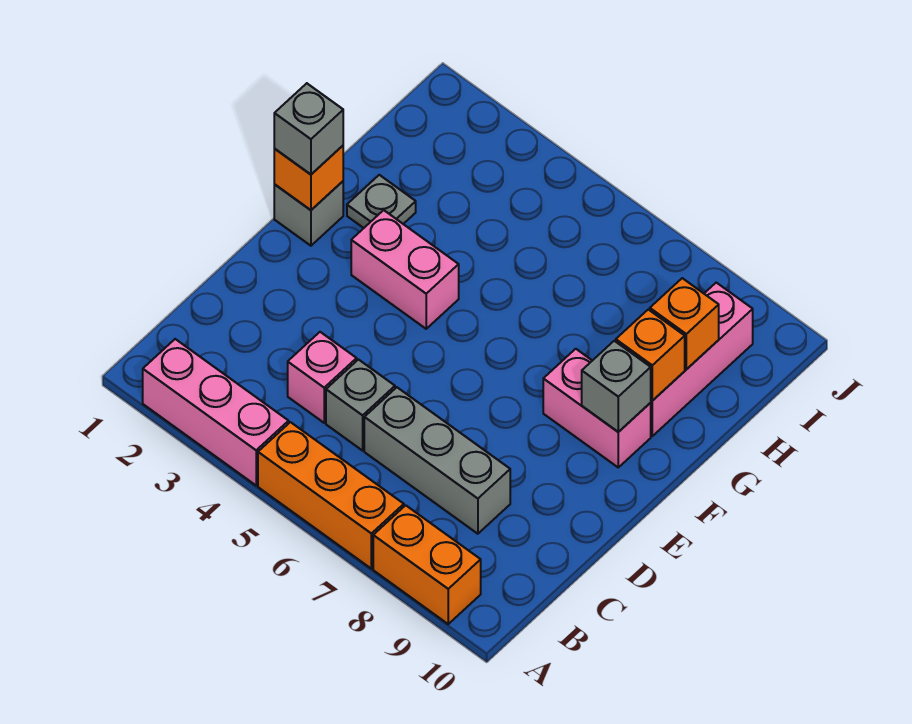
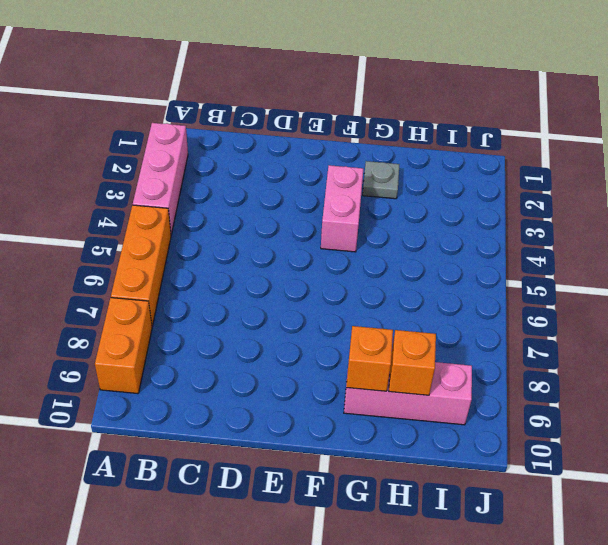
none -> pink brick C4 level 1
none -> grey brick C5 level 1
none -> grey brick C6:C8 level 1

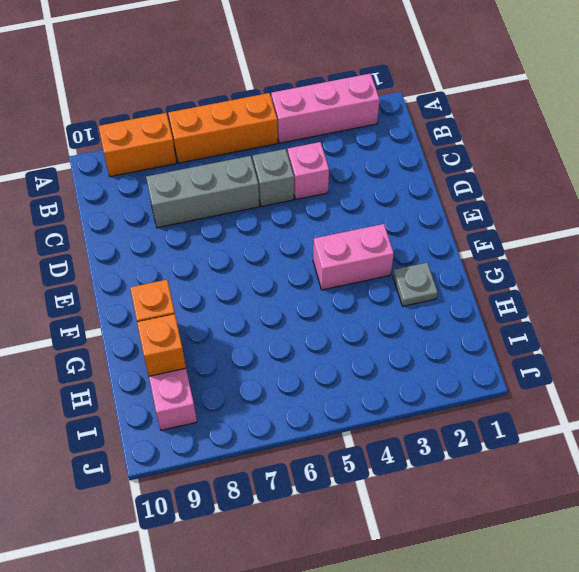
none -> grey brick F1 level 1
none -> pink brick F8:F9 level 1
none -> orange brick F1 level 2

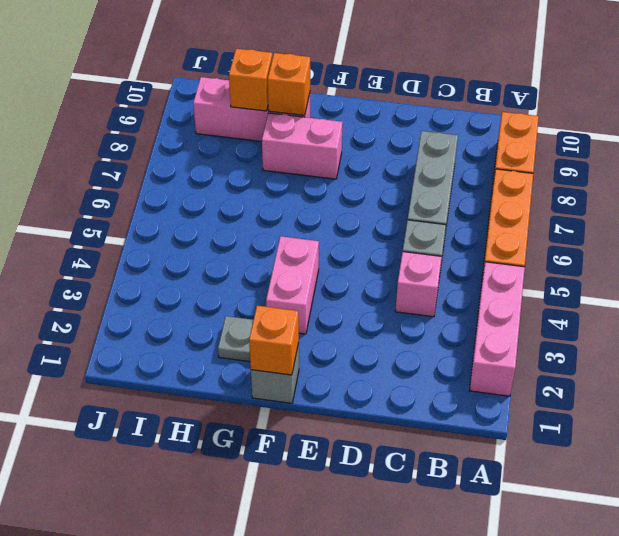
pink brick F8:G8 level 1 -> pink brick F8:F9 level 1
none -> grey brick F9 level 2
none -> grey brick F1 level 3

